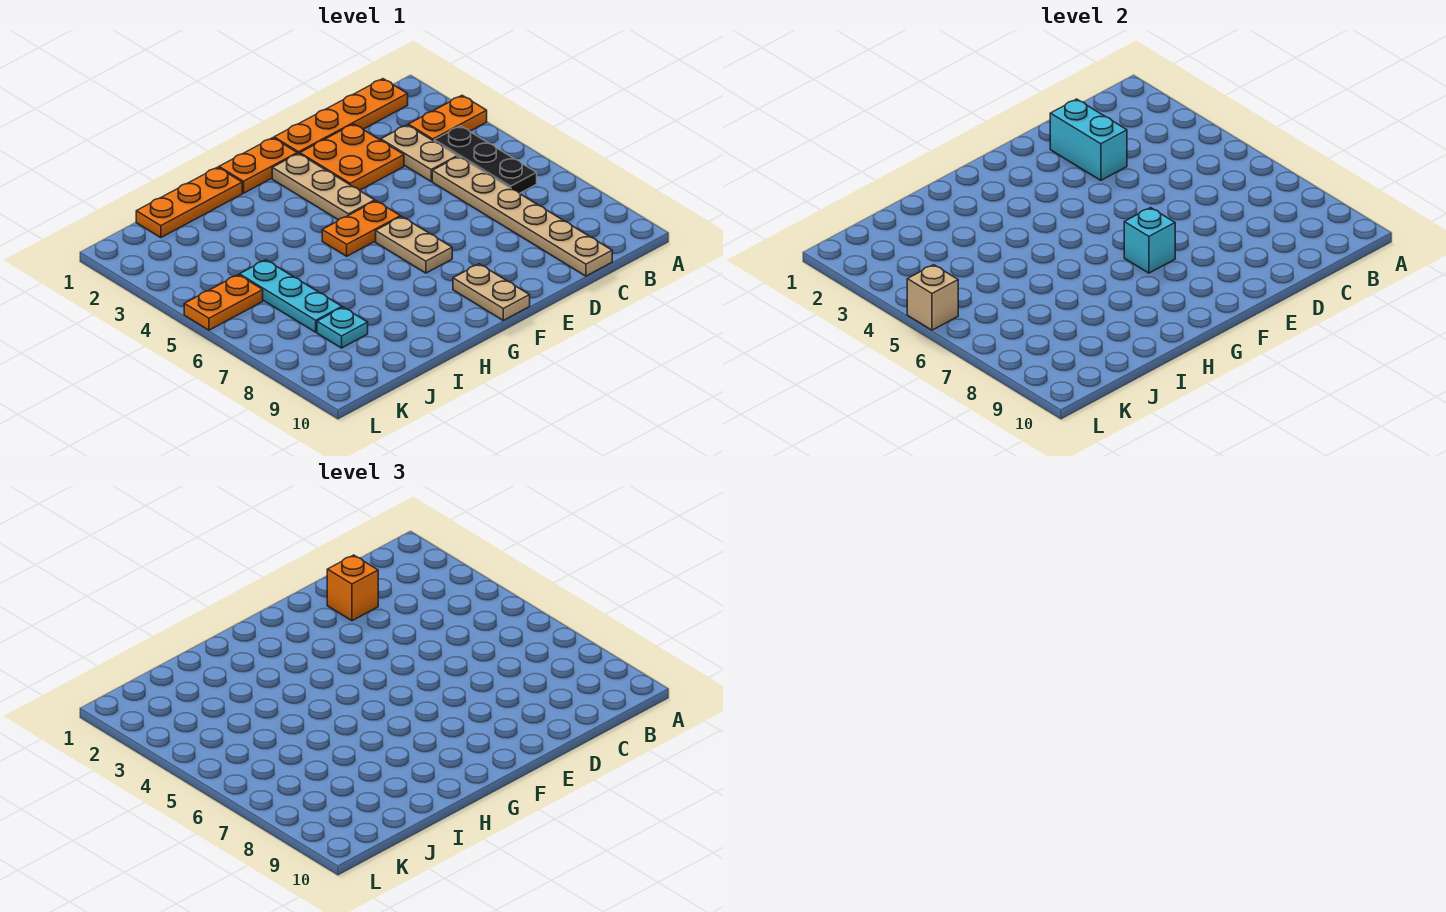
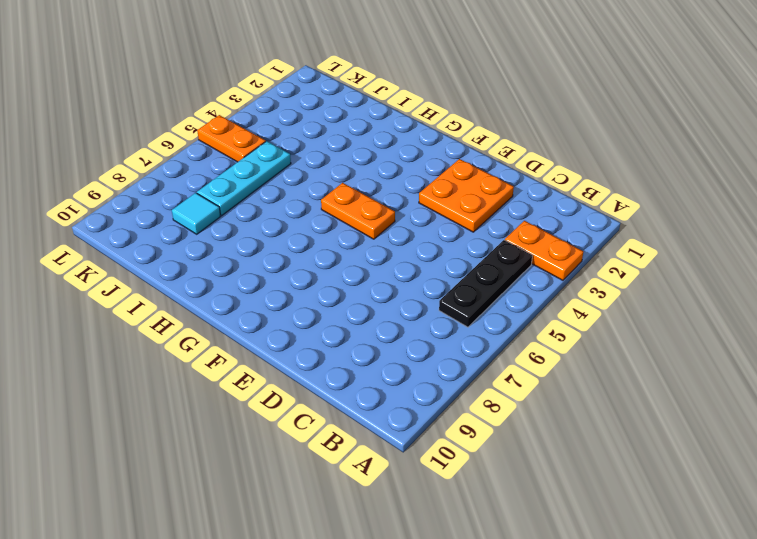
cyan tile J8 level 1 -> cyan plate J8 level 1
none -> orange plate B1:E1 level 1
none -> tan plate C3:C4 level 1
none -> tan plate C5:C10 level 1

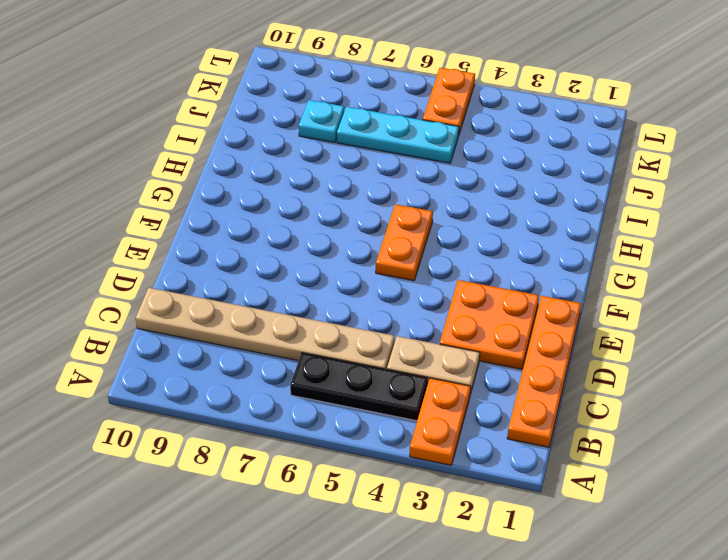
none -> orange plate F1:G1 level 1
none -> tan plate F2:F4 level 1
none -> tan plate F6:F7 level 1

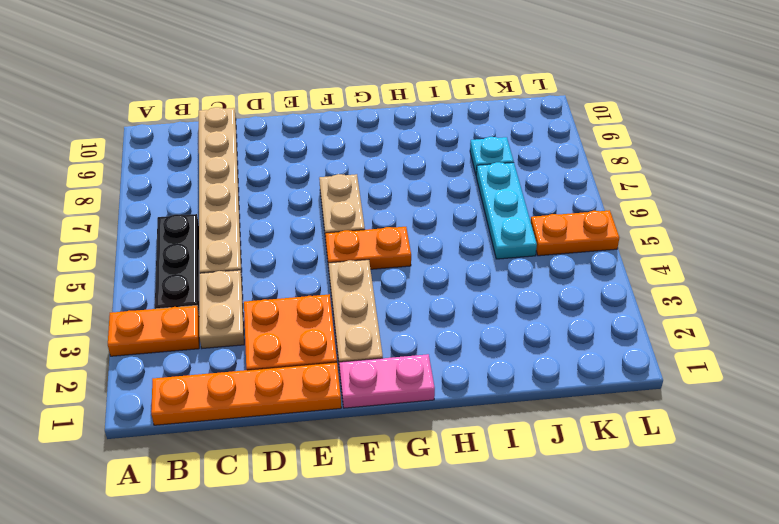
pink plate F1:G1 level 1 -> orange plate F1:G1 level 1
none -> tan plate F9:F10 level 1
none -> orange plate H1:J1 level 1
none -> cyan brick D2:D3 level 2

